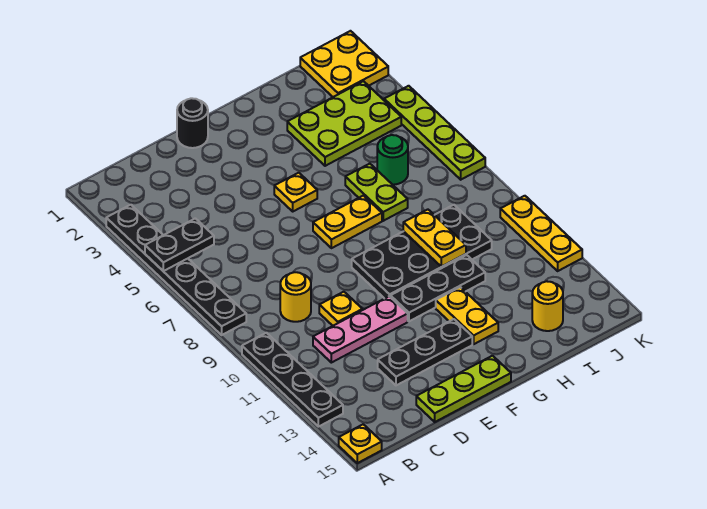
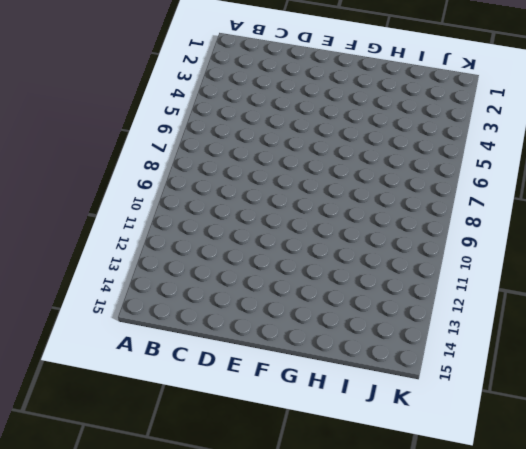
none -> black plate A3:A8 level 1
none -> black plate A10:A13 level 1
none -> yellow plate A15 level 1

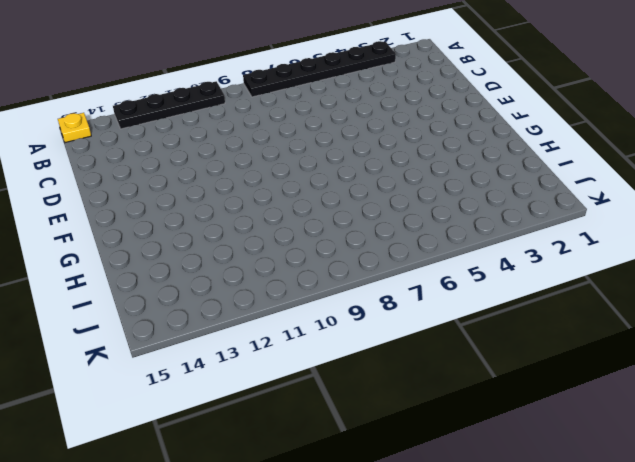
none -> yellow round brick C9 level 1
none -> pink plate C11:E11 level 1
none -> yellow plate D10 level 1

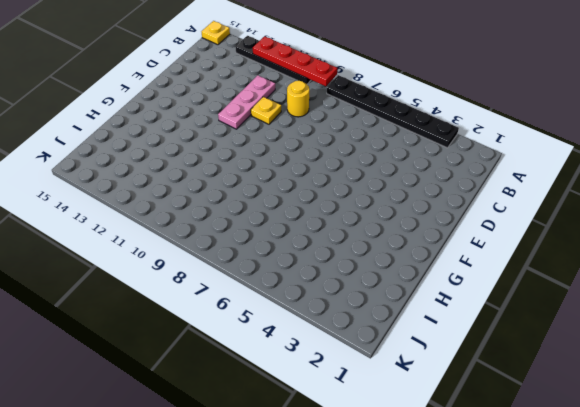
red plate A9:A12 level 2 -> none
none -> black plate D13:F13 level 1
none -> lime plate D15:F15 level 1
none -> black round brick E1 level 1

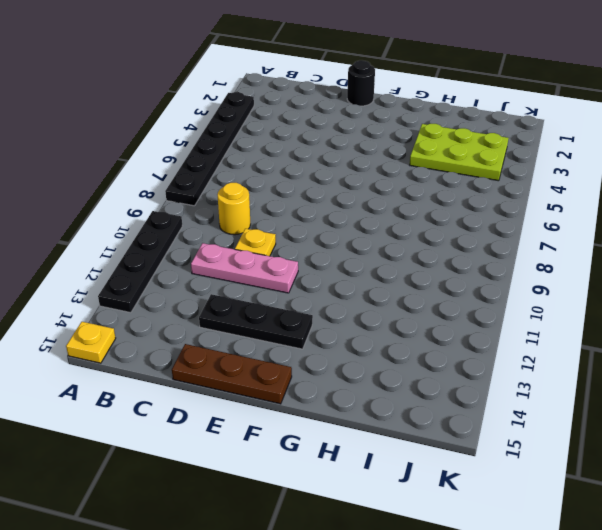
brown plate D15:F15 level 1 -> lime plate D15:F15 level 1
none -> yellow plate F5 level 1
none -> yellow plate F7:G7 level 1
none -> black plate F9:I10 level 1

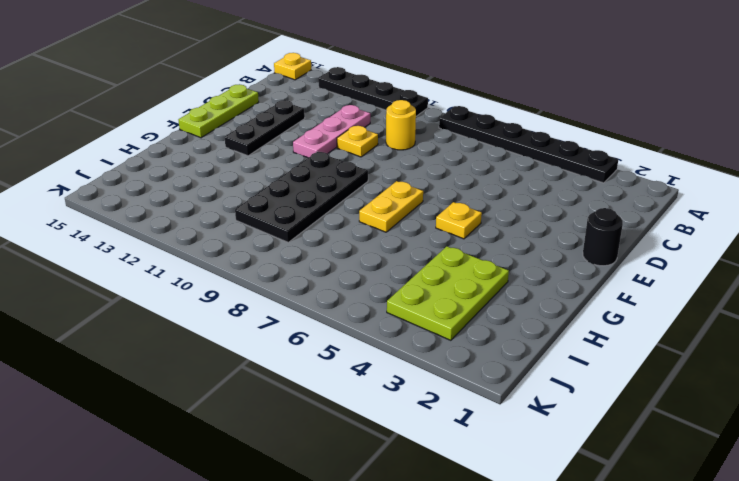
none -> black plate F11:H11 level 1
none -> yellow plate G12:G13 level 1
none -> lime plate H6:H7 level 1

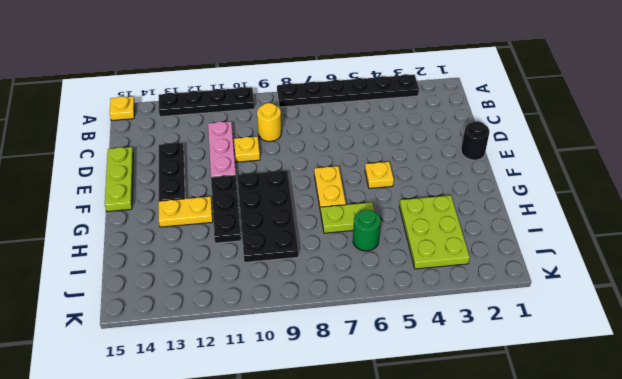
none -> yellow round brick I14 level 1
none -> yellow plate J1:K2 level 1
none -> lime plate K4:K7 level 1

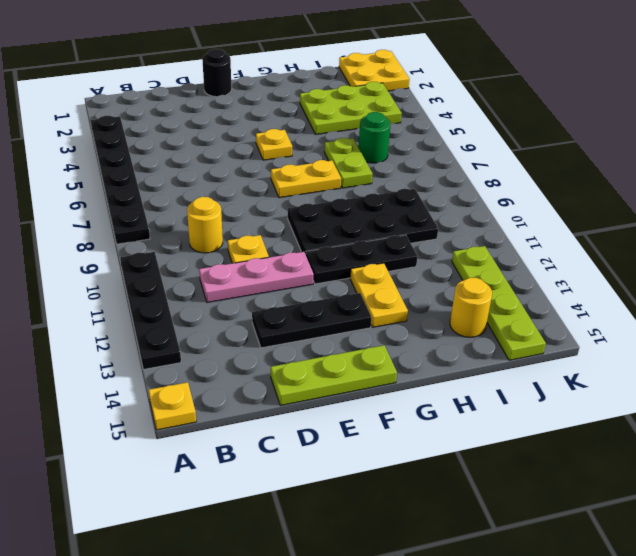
lime plate J12:J15 level 1 -> lime plate K4:K7 level 1
none -> yellow plate K10:K12 level 1
none -> black plate A5:B5 level 2
none -> yellow plate H9:H10 level 2

